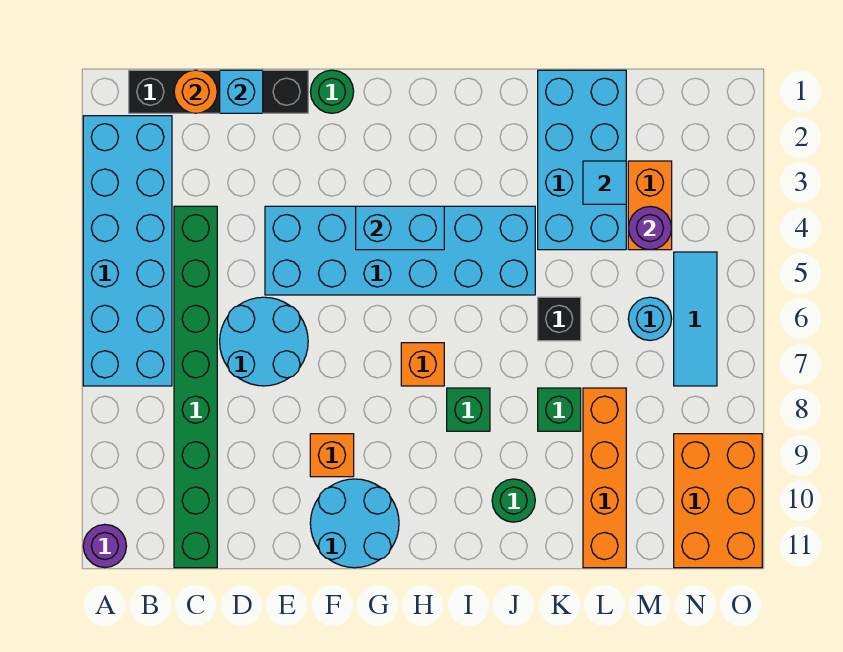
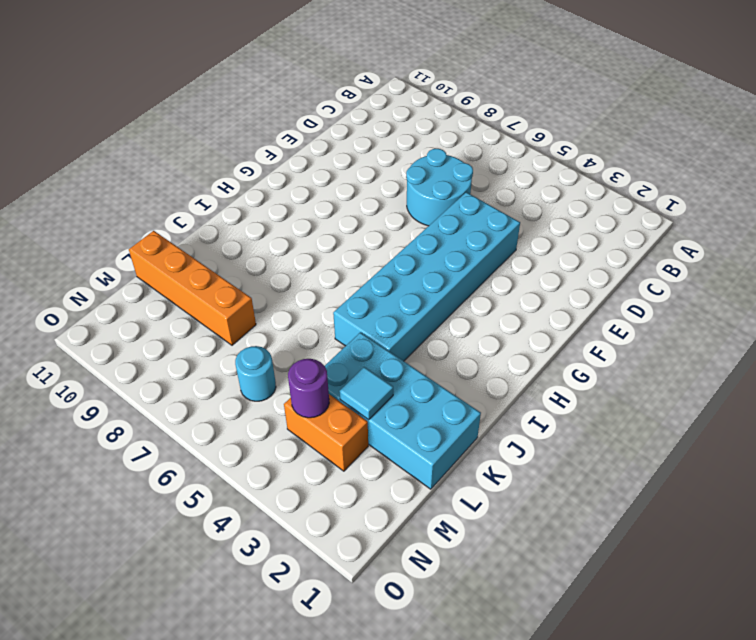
none -> cyan brick A2:B7 level 1
none -> purple round brick A11 level 1
none -> black brick B1:E1 level 1

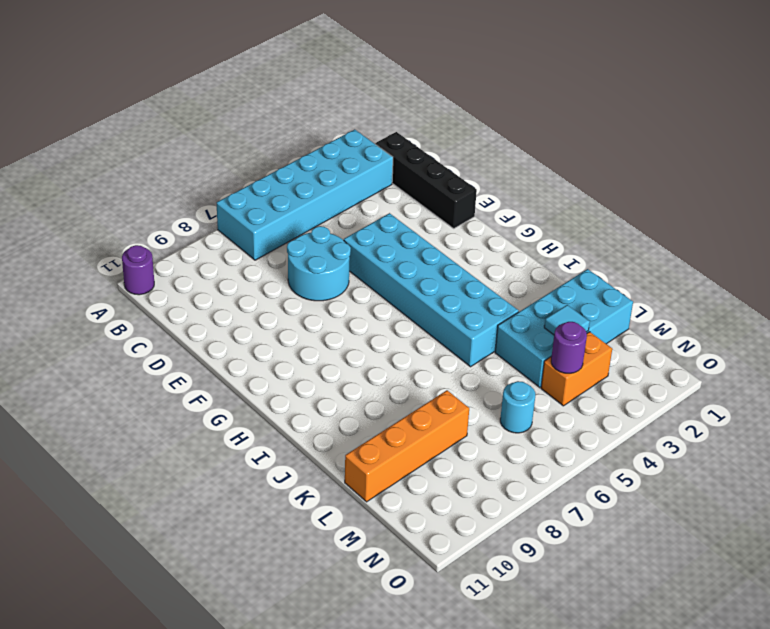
none -> green brick C4:C11 level 1
none -> green round brick F1 level 1
none -> orange brick F9 level 1

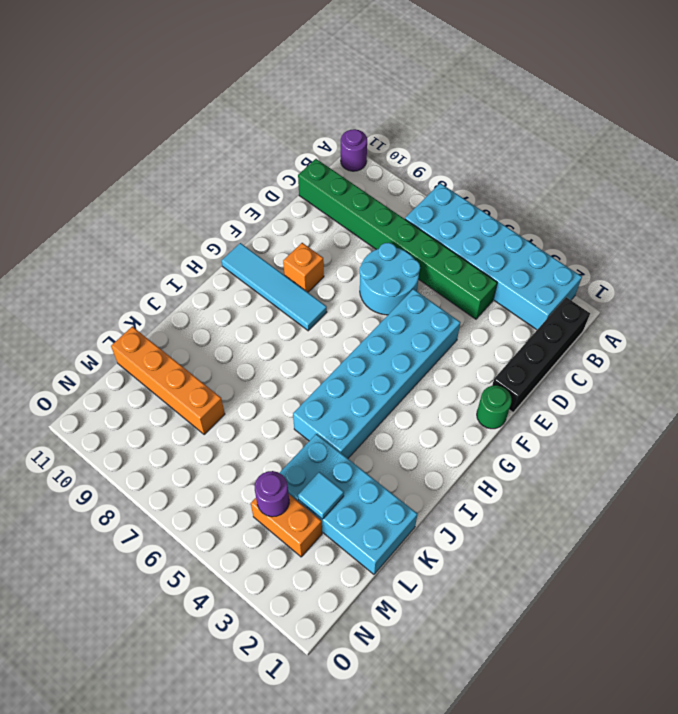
cyan tile G8:G11 level 1 -> cyan round brick F10:G11 level 1
none -> orange brick H7 level 1
none -> green brick I8 level 1
none -> green round brick J10 level 1

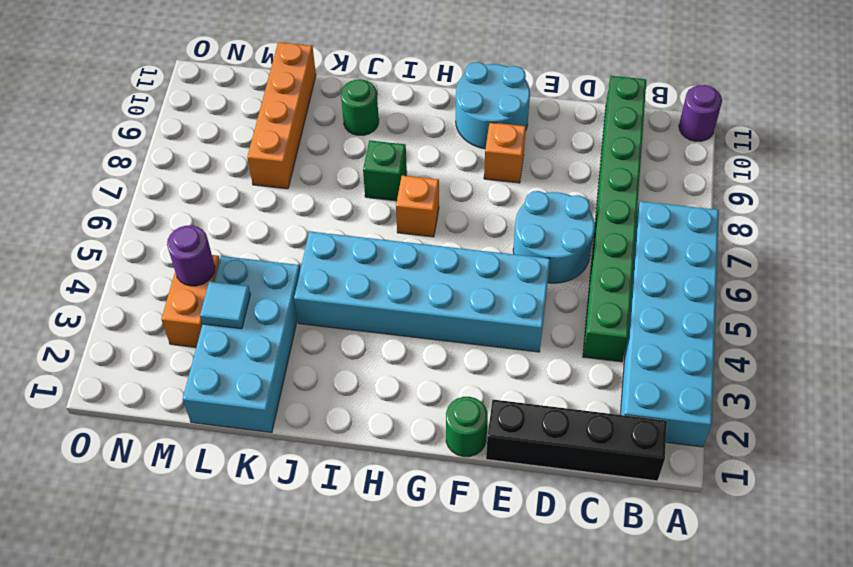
none -> black brick K6 level 1
none -> green brick K8 level 1
none -> cyan round brick M6 level 1

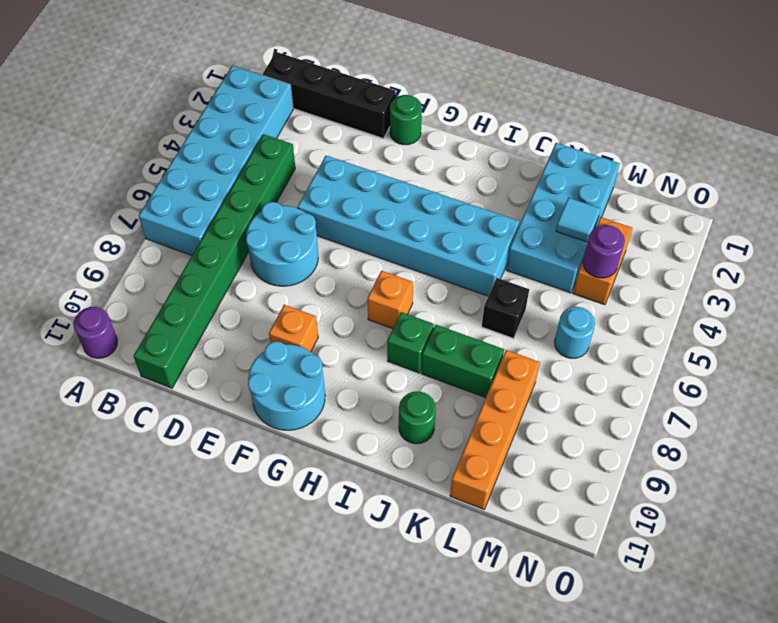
green brick J8:K8 level 1 -> green brick K8 level 1
none -> cyan tile N5:N7 level 1
none -> orange brick N9:O11 level 1
none -> orange round brick C1 level 2

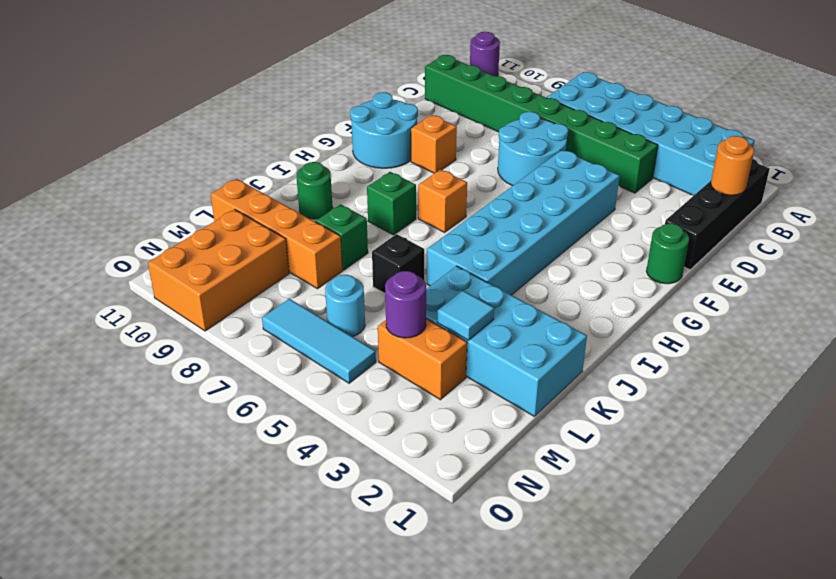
orange brick M9:O10 level 1 -> orange brick N9:O11 level 1
none -> cyan brick D1 level 2
none -> cyan brick G4:H4 level 2

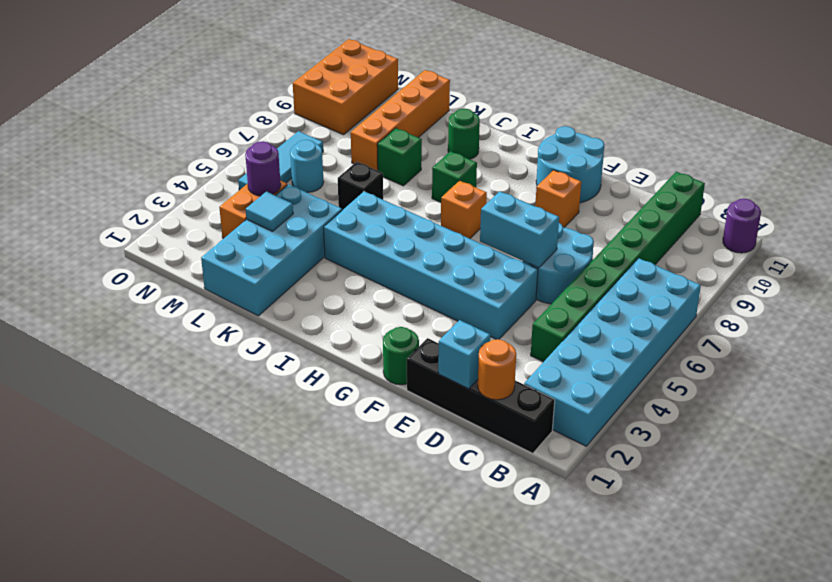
cyan brick E6:F6 level 2 -> cyan brick G4:H4 level 2

